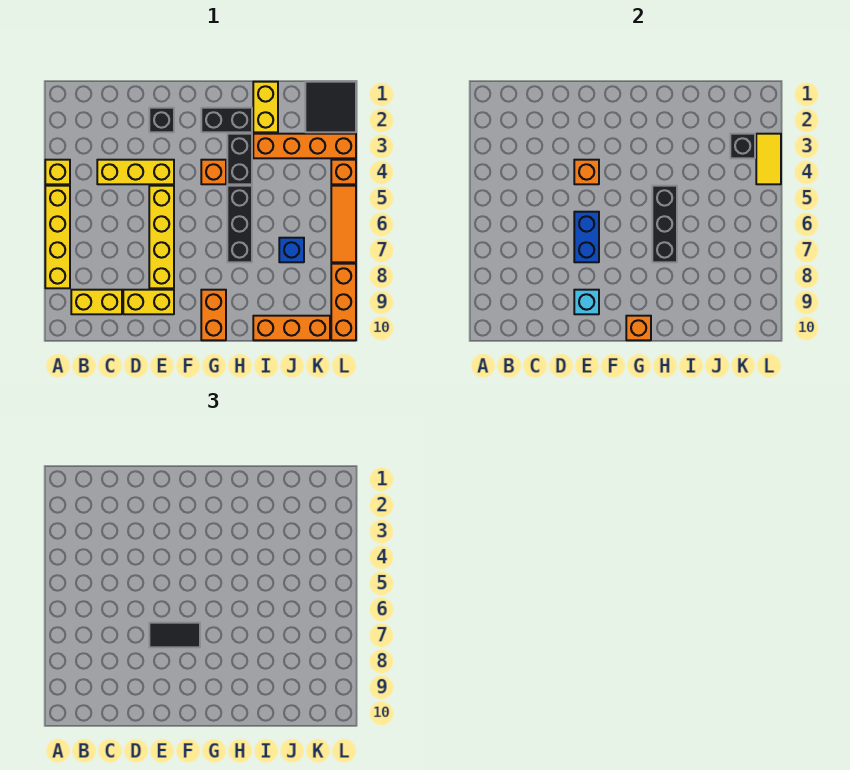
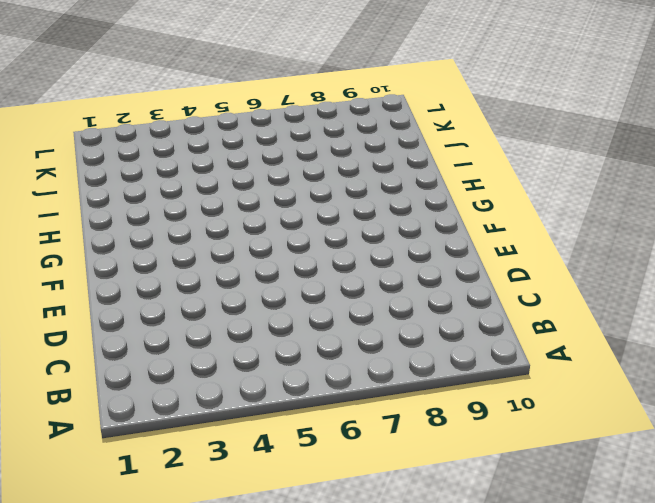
none -> yellow brick A4 level 1
none -> yellow brick A5:A8 level 1
none -> yellow brick B9:C9 level 1

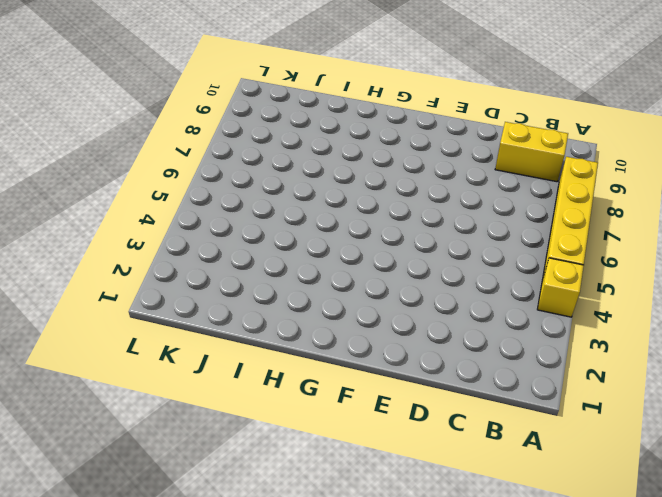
none -> yellow brick C4:E4 level 1
none -> yellow brick D9:E9 level 1
none -> black brick E2 level 1

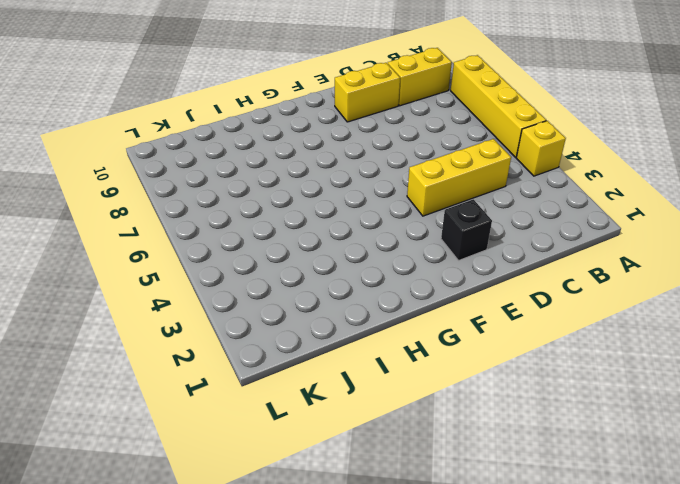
none -> yellow brick E5:E8 level 1
none -> black brick G2:H2 level 1
none -> orange brick G4 level 1

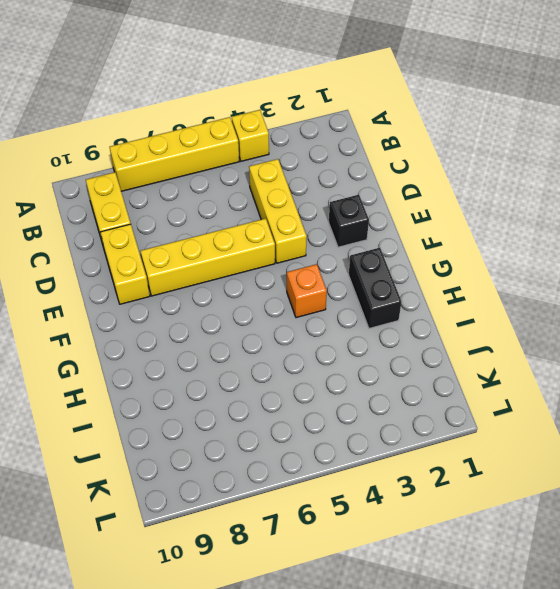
none -> orange brick G9:G10 level 1
none -> black brick H3:H4 level 1
none -> black brick H5:H7 level 1

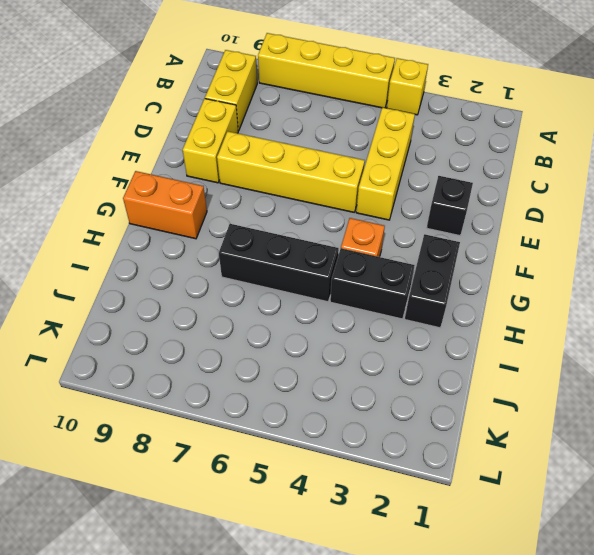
none -> yellow brick I1:I2 level 1
none -> orange brick I3:L3 level 1
none -> orange brick I10:K10 level 1

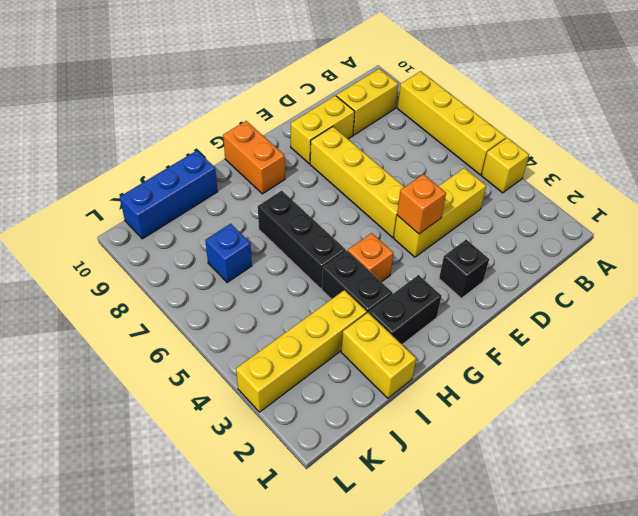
yellow brick I3:L3 level 1 -> orange brick I3:L3 level 1
blue brick I10:K10 level 1 -> orange brick I10:K10 level 1
none -> black tile K1:L2 level 1
none -> orange brick L4 level 1
none -> orange tile L5:L7 level 1

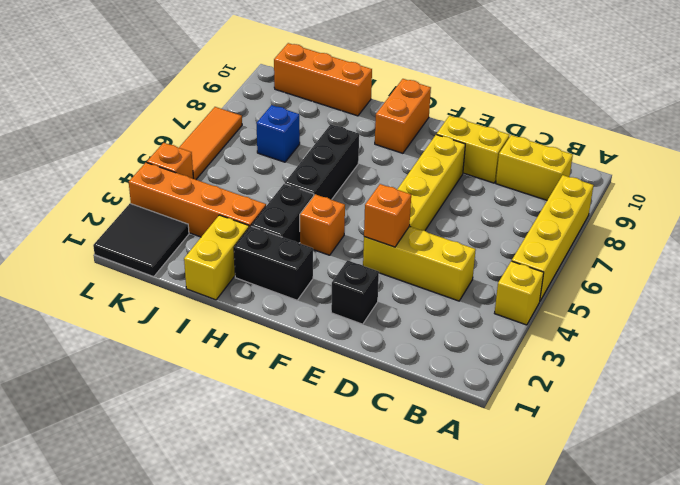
none -> orange brick L8:L10 level 1
none -> blue brick E6:E7 level 2
none -> cyan brick E9 level 2

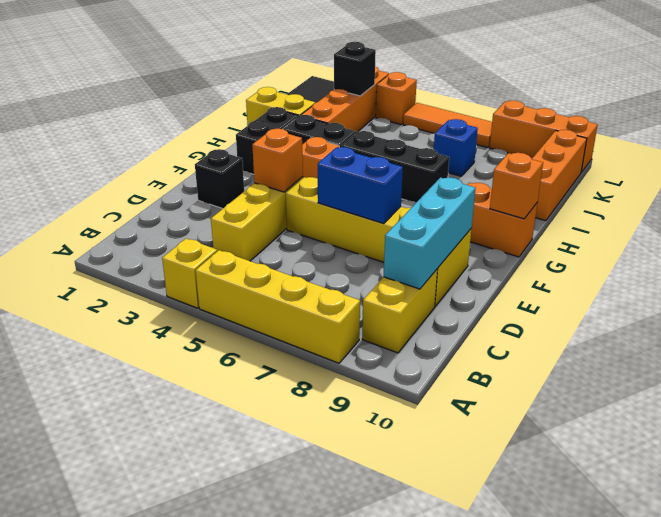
cyan brick C9:E9 level 2 -> cyan brick E9 level 2
none -> black brick H5:H7 level 2
none -> yellow tile L3:L4 level 2
none -> black tile E7:F7 level 3

